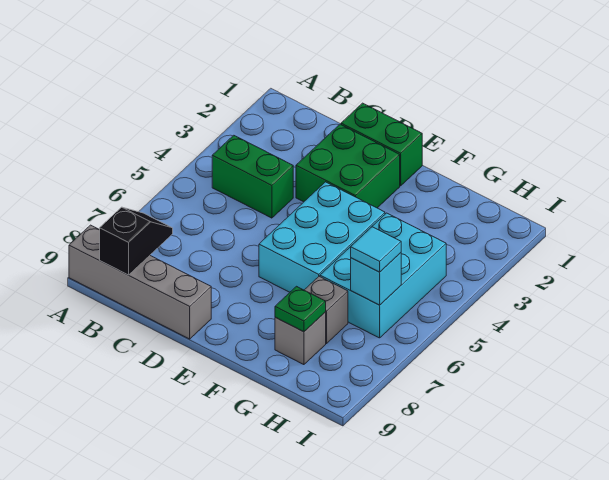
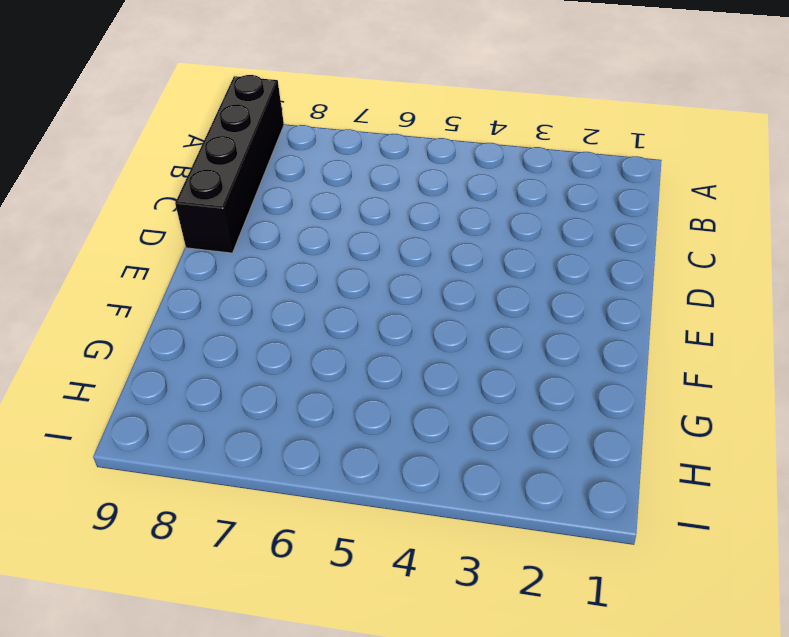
black brick A9:D9 level 1 -> grey brick A9:D9 level 1
none -> green brick B4:C4 level 1
none -> green brick D1:E1 level 1
none -> green brick D2:E3 level 1

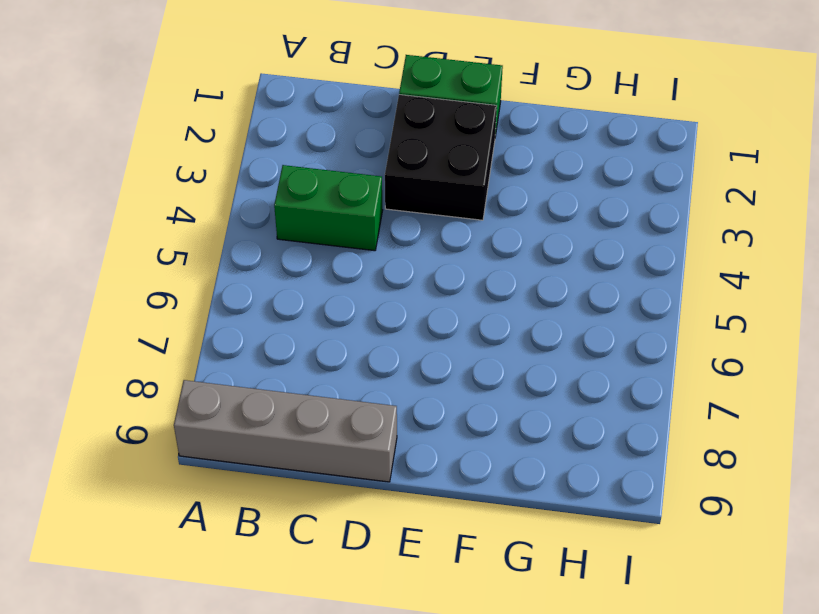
black brick D2:E3 level 1 -> green brick D2:E3 level 1
none -> cyan brick E4:F6 level 1
none -> cyan brick G4:H6 level 1
none -> grey brick G7 level 1

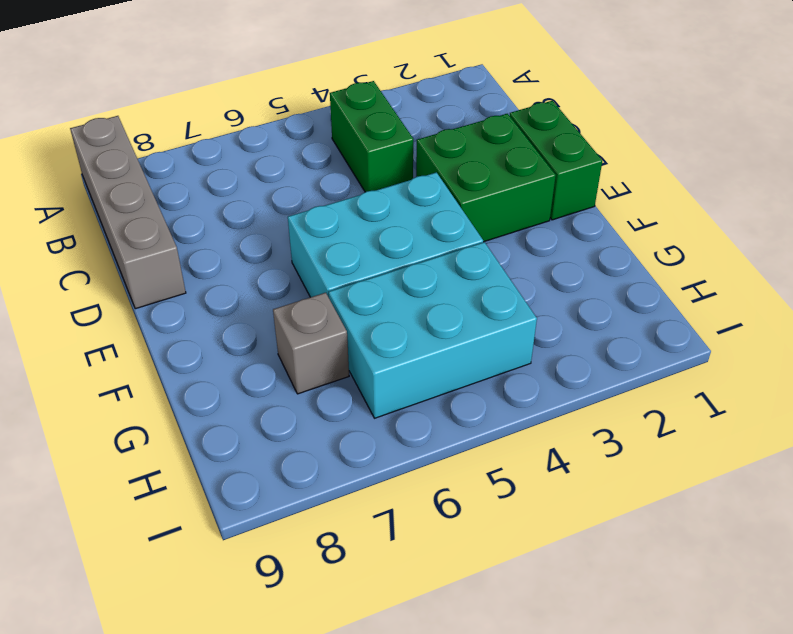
none -> grey brick G8 level 1
none -> black slope B8:B9 level 2 top 9
none -> green plate G8 level 2

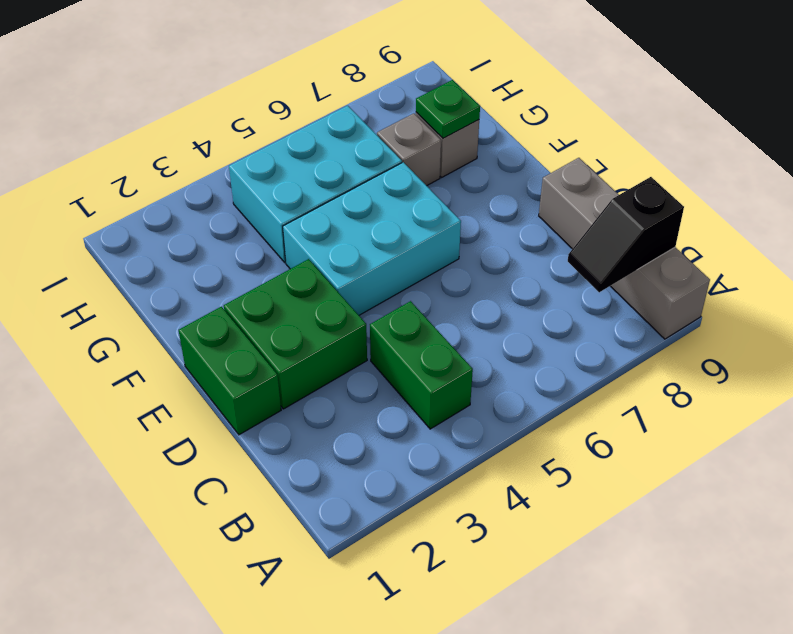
none -> cyan brick H6 level 2
none -> cyan tile H6 level 3

